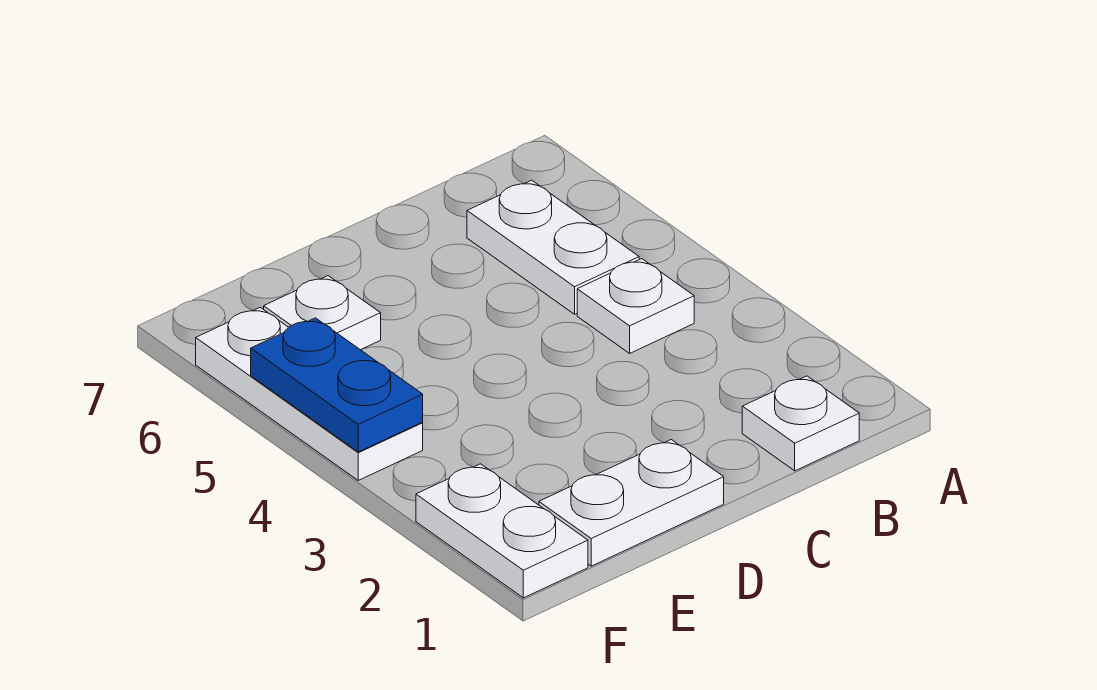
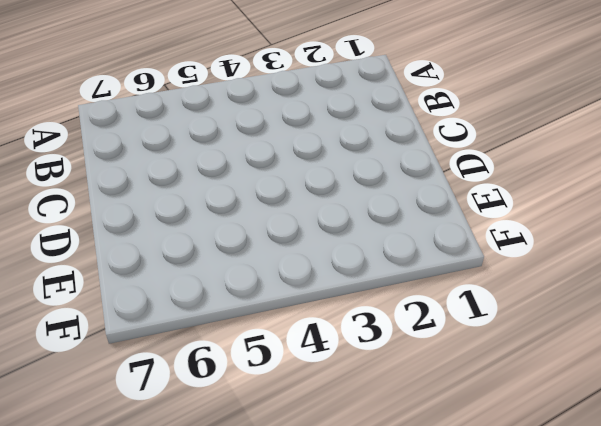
none -> white plate B1 level 1
none -> white plate B4 level 1

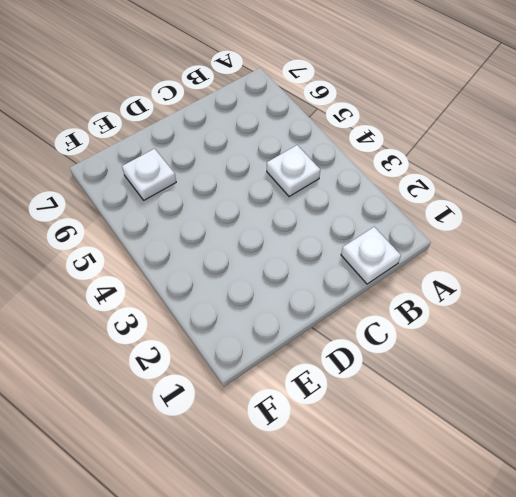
none -> white plate B5:B6 level 1
none -> white plate D1:E1 level 1

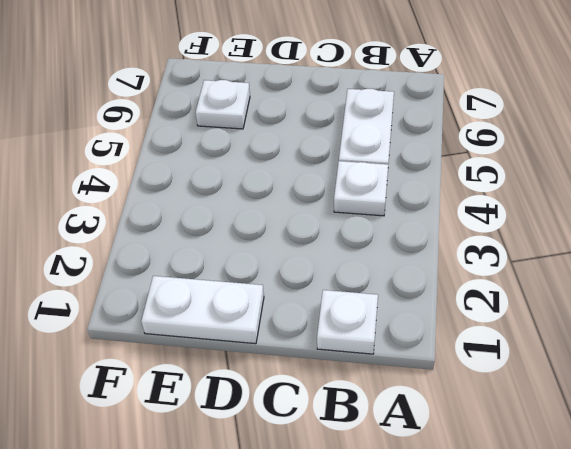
none -> white plate F1:F2 level 1
none -> white plate F4:F6 level 1

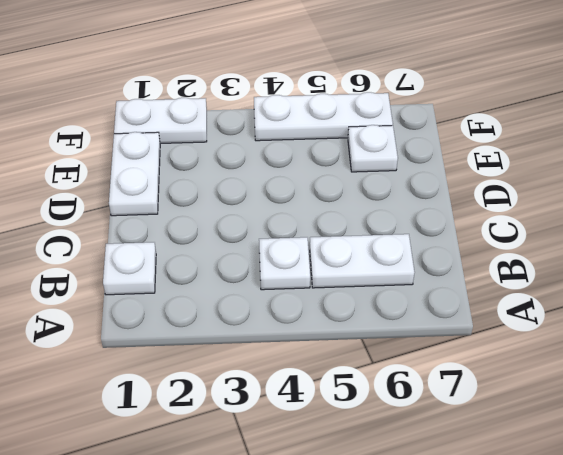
none -> blue plate F4:F5 level 2

